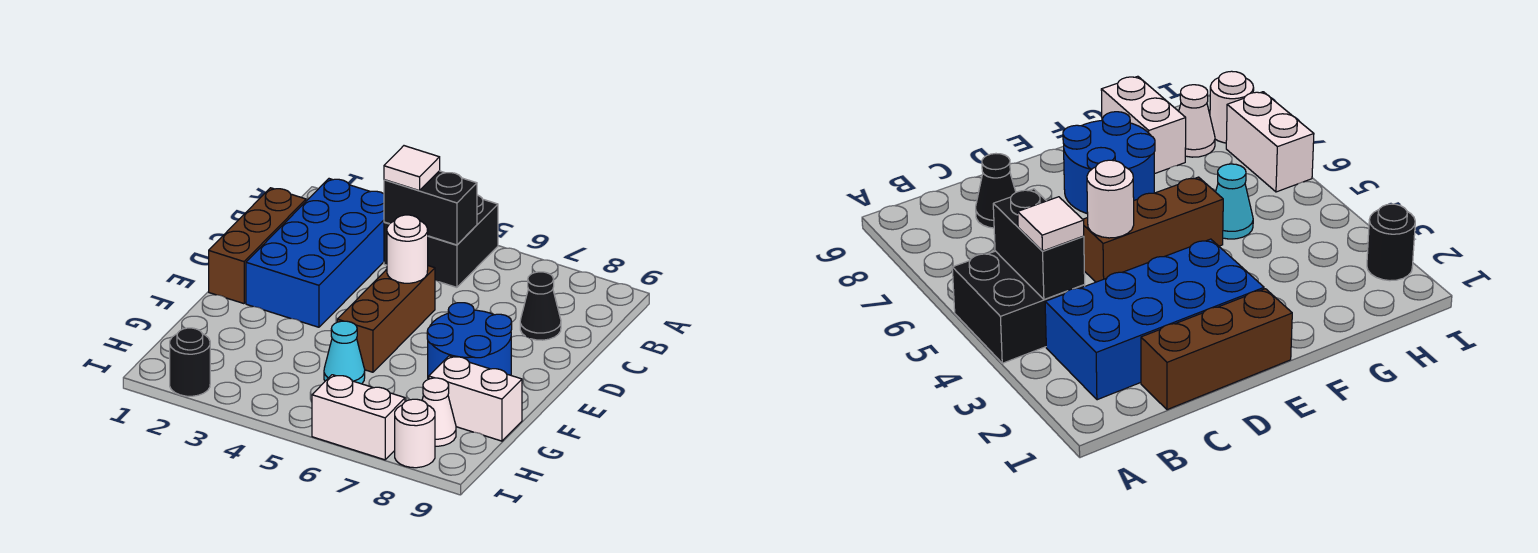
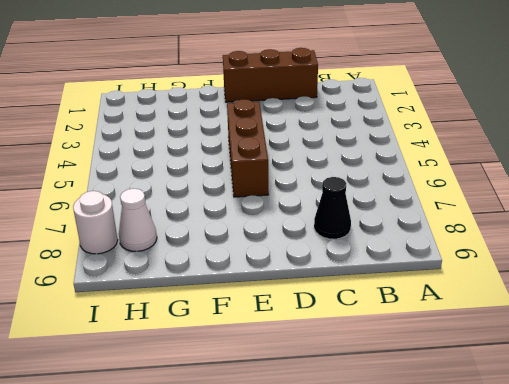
brown brick E4:E6 level 1 -> brown brick D5:F5 level 1
none -> black brick A4:B5 level 1
none -> blue brick B2:E3 level 1
none -> blue round brick E7:F8 level 1

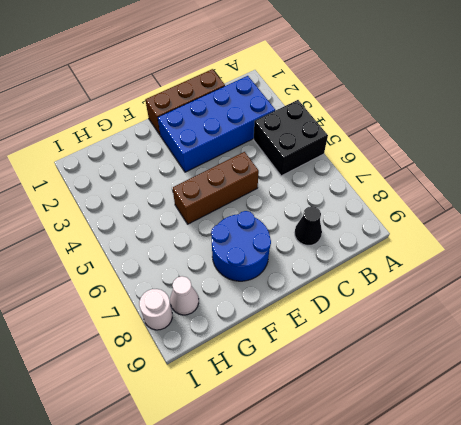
none -> cyan cone G5 level 1
none -> white brick G8:G9 level 1
none -> black round brick I2 level 1

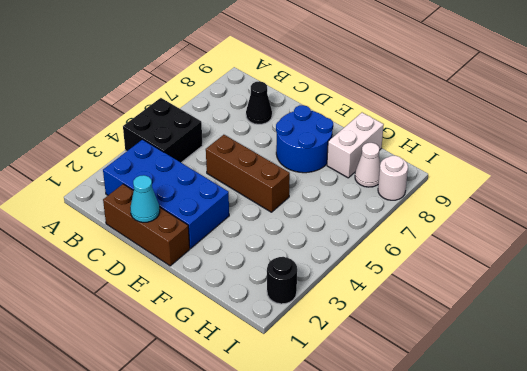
cyan cone D1 level 2 -> cyan cone G5 level 1
none -> white brick I6:I7 level 1
none -> black brick B4:B5 level 2
none -> white round brick D5 level 2

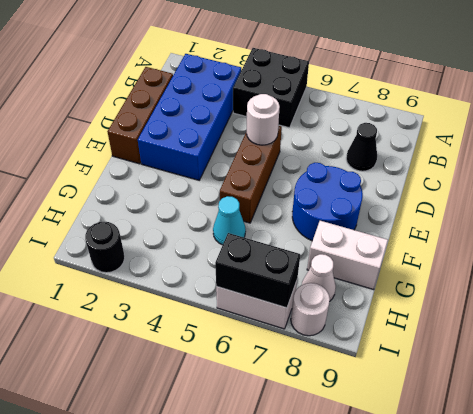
black brick I6:I7 level 2 -> black brick B4:B5 level 2
none -> white tile B4 level 3

